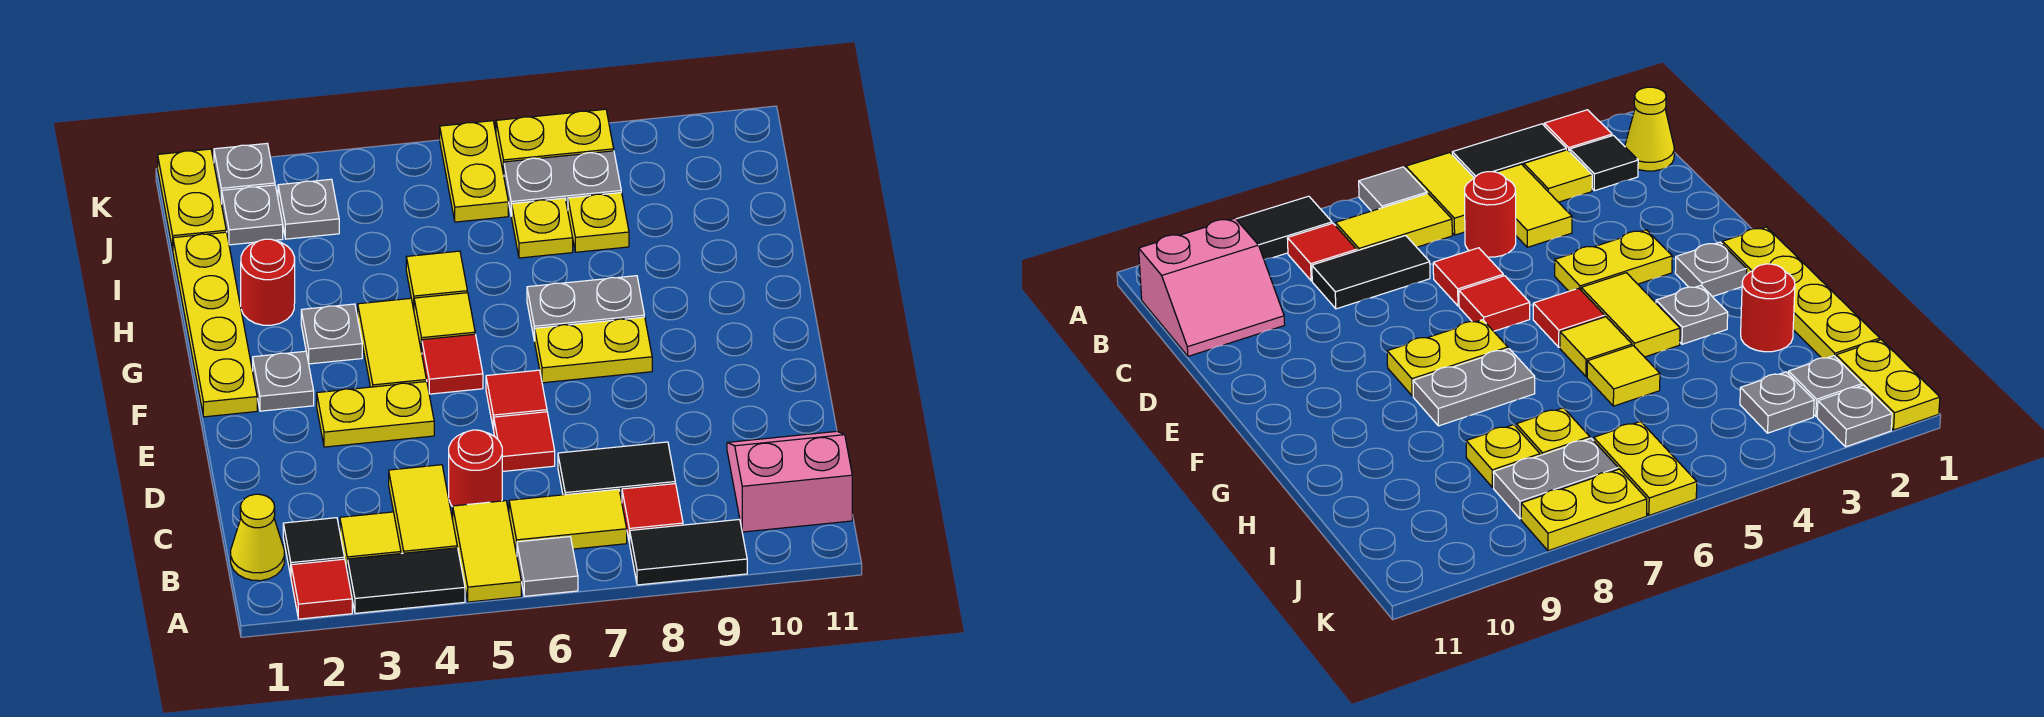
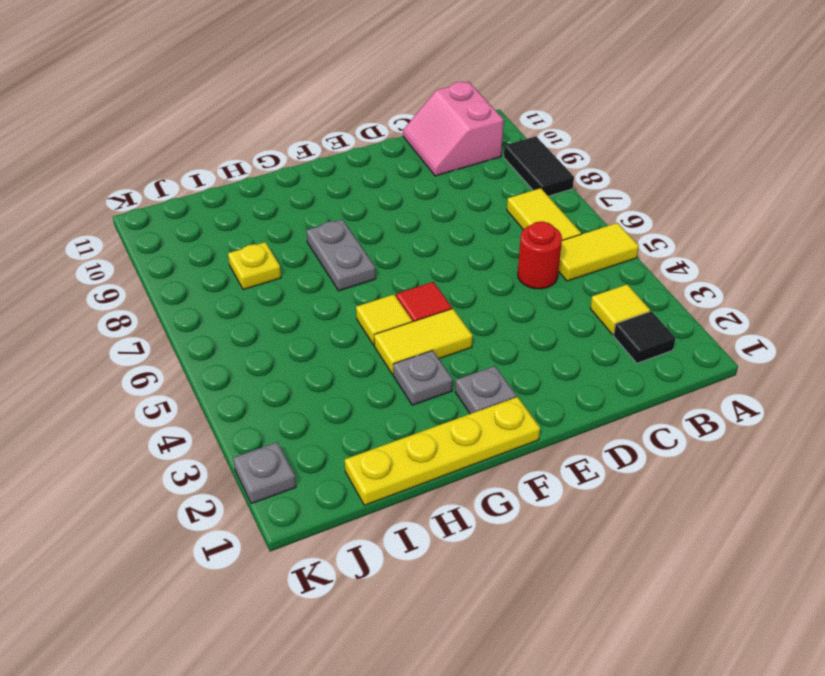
none -> red tile A2 level 1
none -> black tile A3:A4 level 1
none -> grey tile A6 level 1
none -> yellow cone B1 level 1

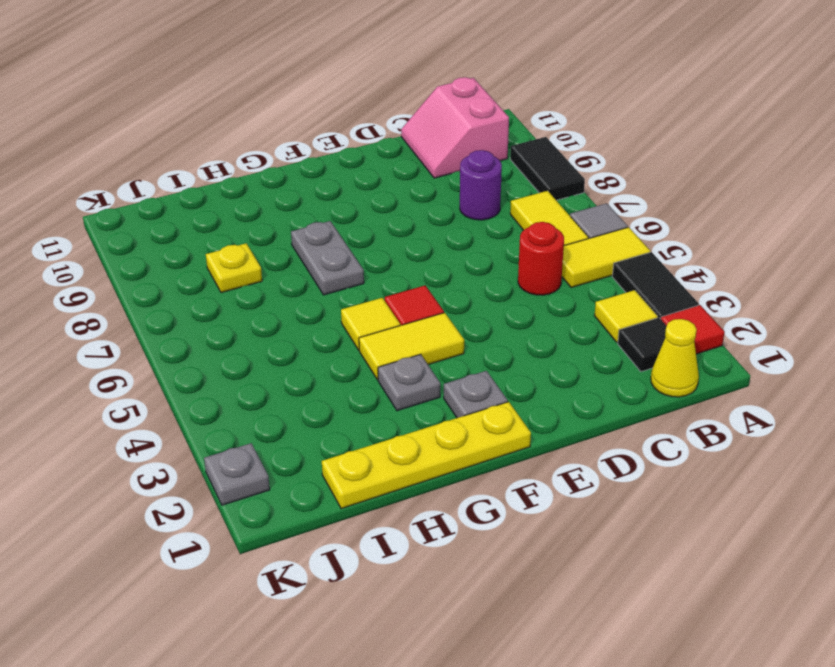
purple round brick C8 level 1 -> black tile C7:C8 level 1
none -> yellow tile B4:C4 level 1
none -> red tile B8 level 1
none -> red tile D6 level 1
none -> yellow plate E3:E4 level 1

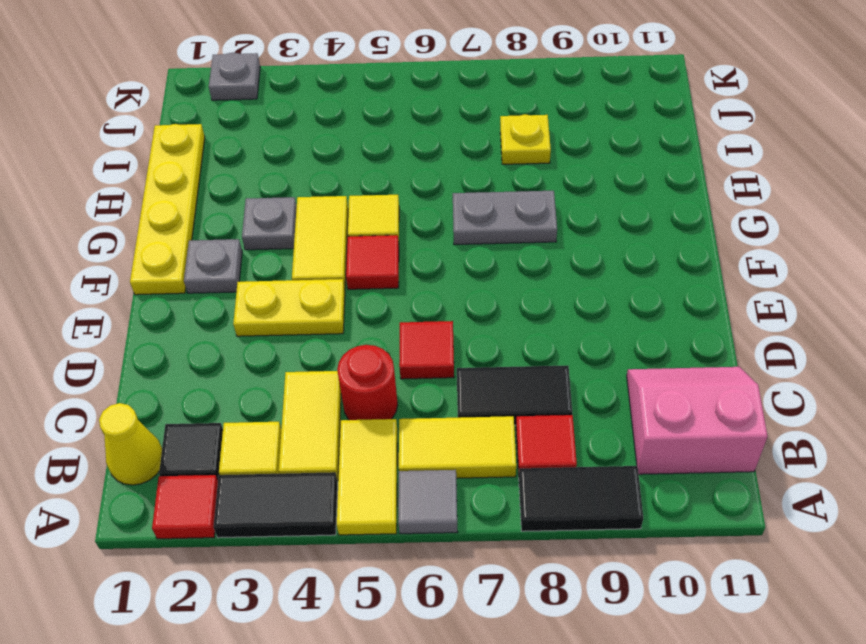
none -> red tile E6 level 1
none -> yellow plate F7:F8 level 1
none -> red round brick H2 level 1
none -> yellow tile H5 level 1

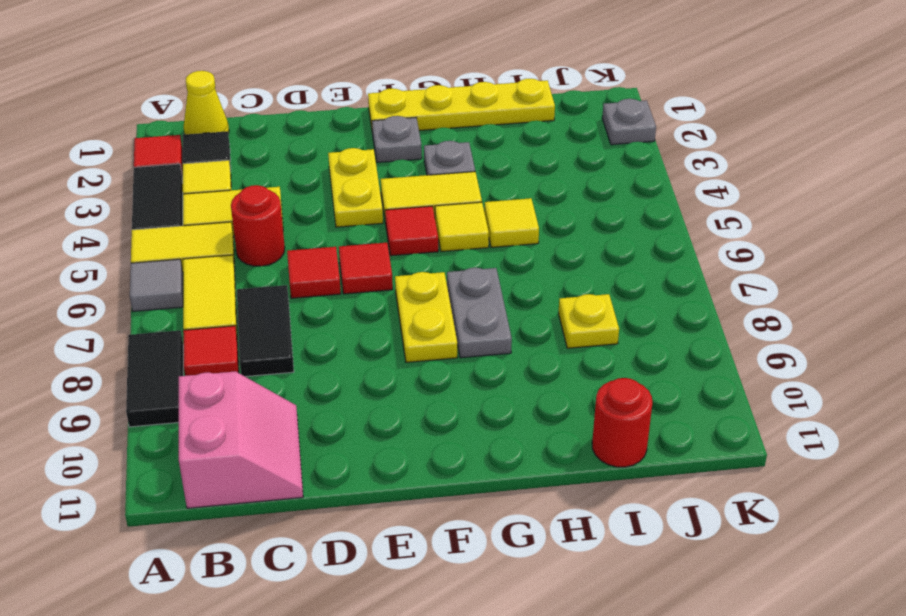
red round brick I11 level 1 -> red round brick H2 level 1
none -> yellow plate I7 level 1
none -> yellow plate J1:K1 level 1
none -> grey plate J2 level 1
none -> grey plate J3 level 1

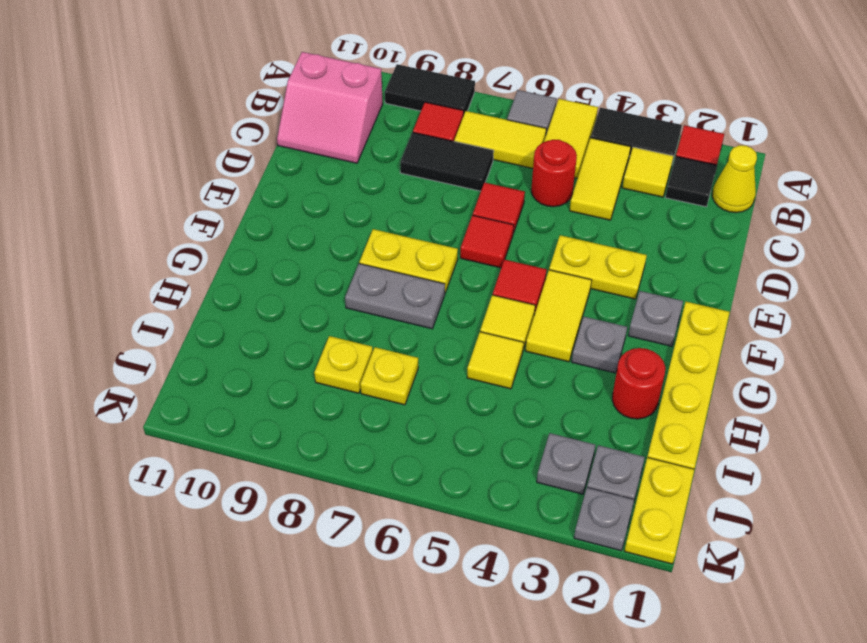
none -> yellow plate J6:K6 level 1
none -> grey plate J7:J8 level 1
none -> yellow plate K7:K8 level 1

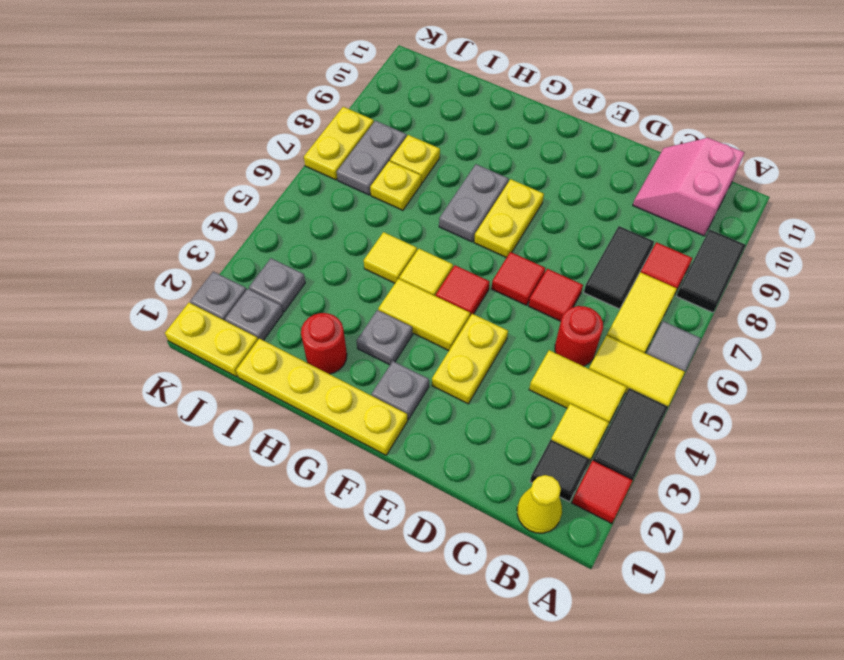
none -> yellow plate J6:K6 level 1

